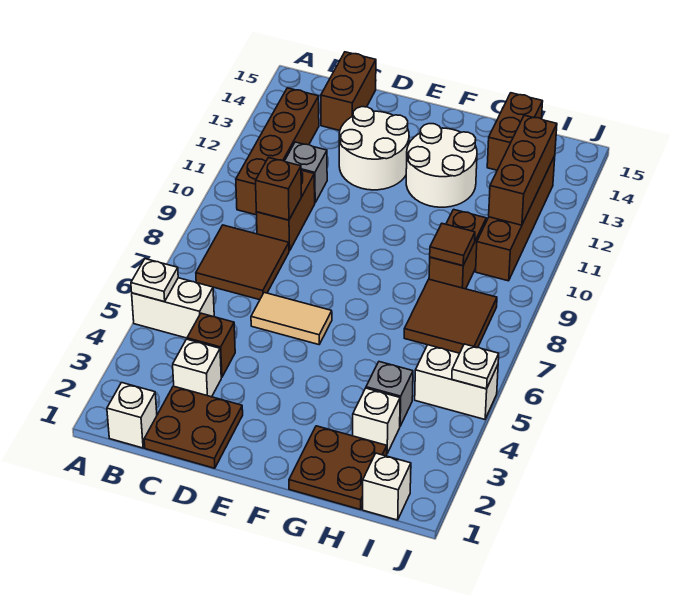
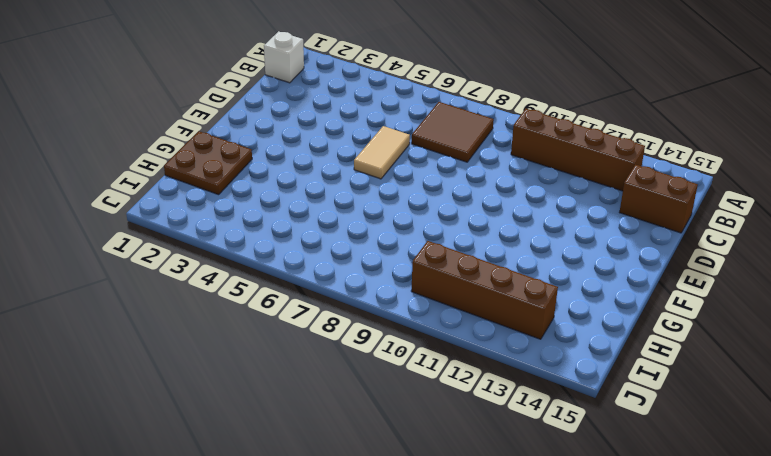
none -> white brick A5:B5 level 1
none -> brown plate C1:D2 level 1
none -> white brick C3 level 1

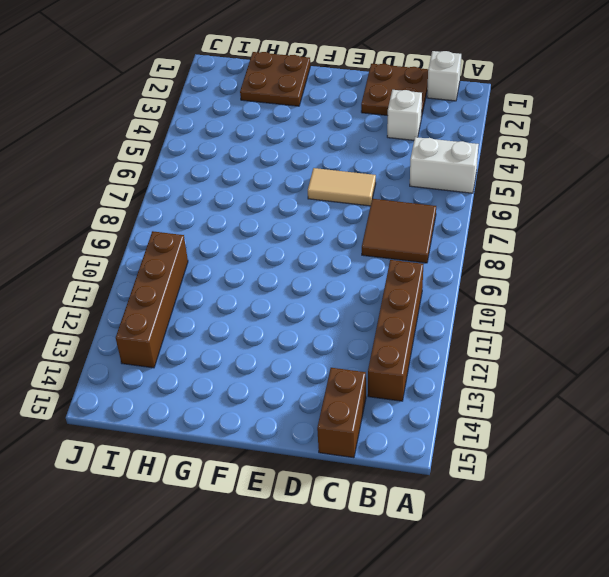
none -> brown brick C4 level 1
none -> brown brick C9:C10 level 1
none -> grey brick C11 level 1

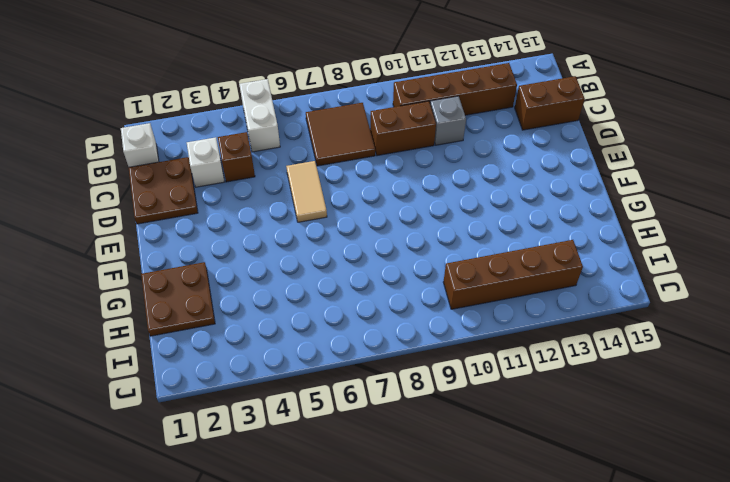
none -> white round brick D12:E13 level 1
none -> white round brick F12:G13 level 1
none -> white brick H3 level 1

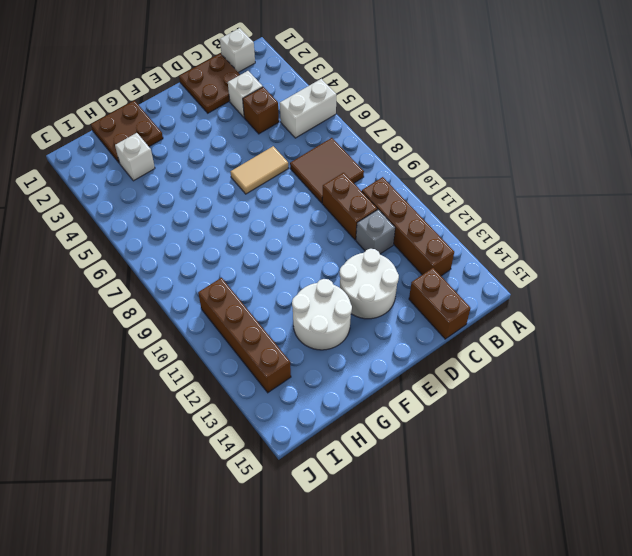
none -> grey brick H4 level 1
none -> brown tile H7:I8 level 1
none -> brown brick H9:H10 level 1

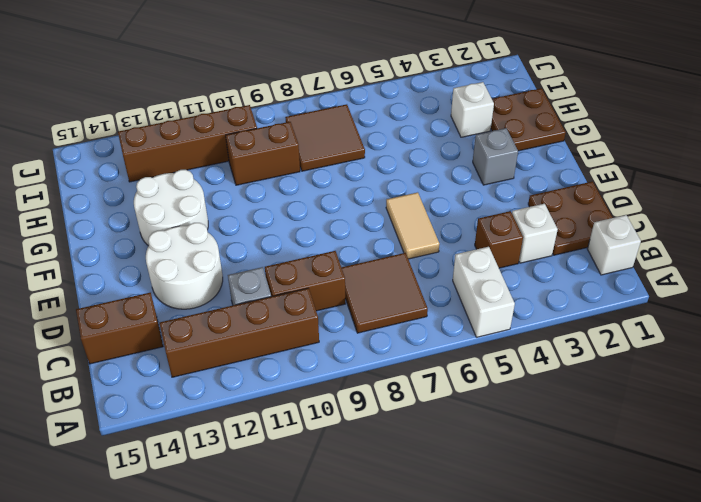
grey brick F3 level 1 -> grey brick H4 level 1
none -> brown brick H14:H15 level 1
none -> white brick I1 level 1
none -> white brick I5:J5 level 1

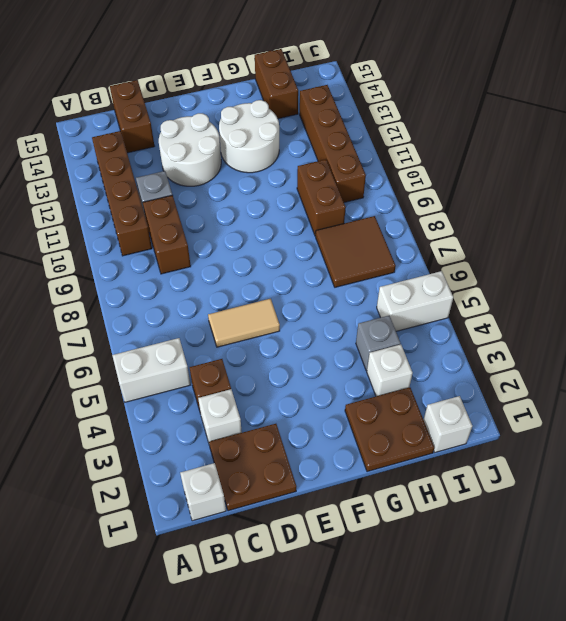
none -> brown tile B7:C8 level 1
none -> white plate A5 level 2
none -> brown brick C9 level 2

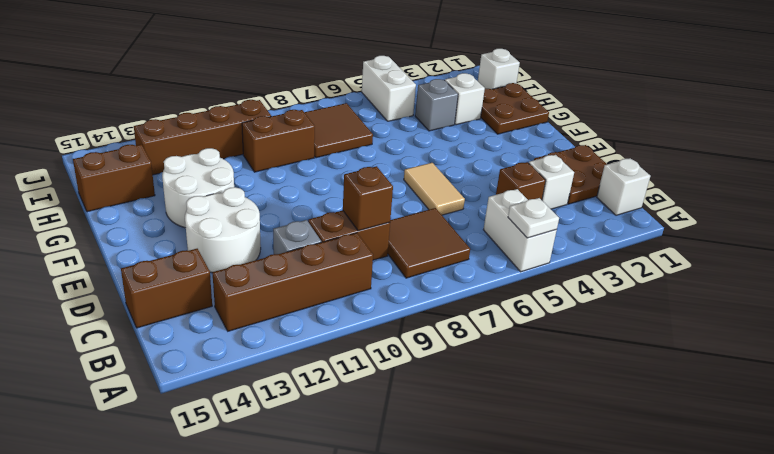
none -> brown tile H9 level 2
none -> brown brick I11:I13 level 2
none -> white plate J5 level 2

